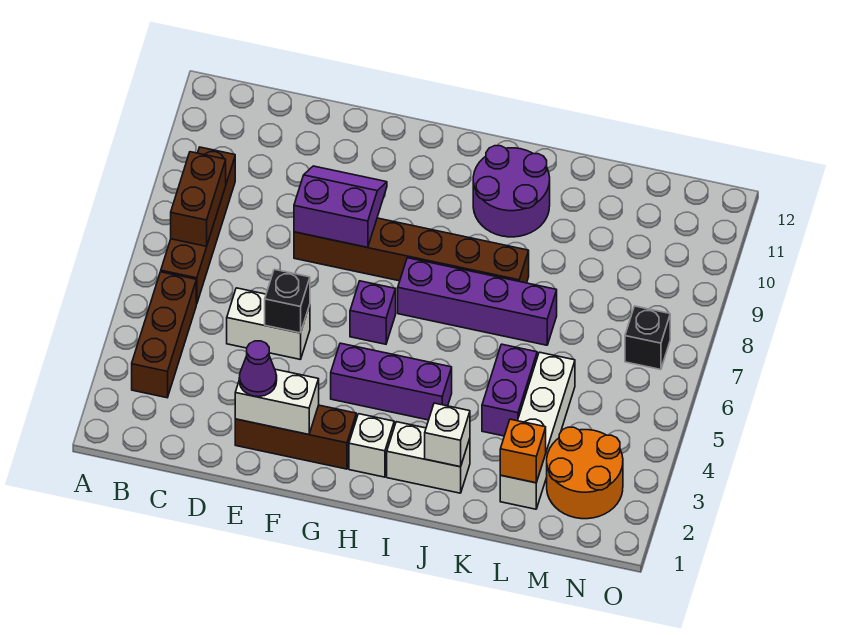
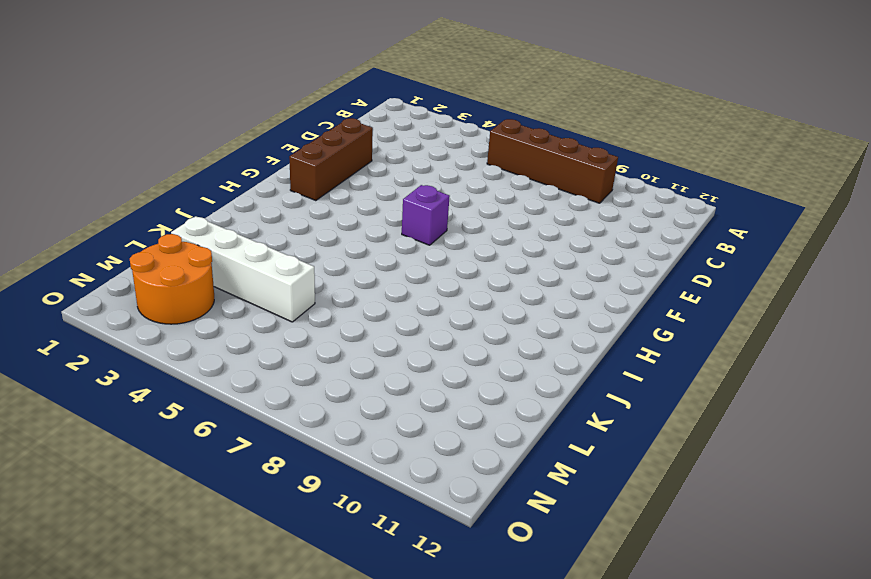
none -> brown brick B3:B5 level 1
none -> white brick D5:E5 level 1
none -> brown brick E8:J8 level 1

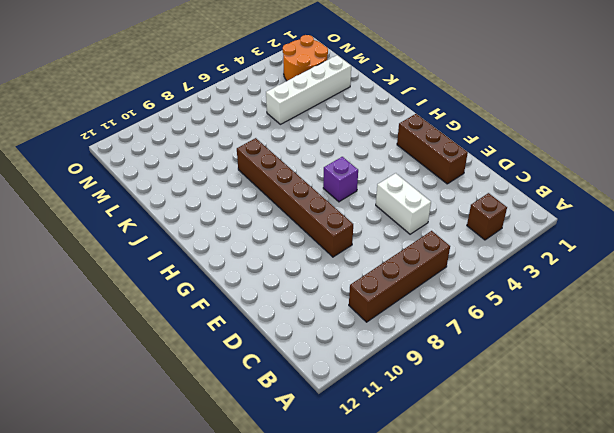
brown brick B3 level 1 -> brown brick B3:B5 level 1
none -> purple brick G4:I4 level 1
none -> white brick H2 level 1
none -> purple brick H7:K7 level 1

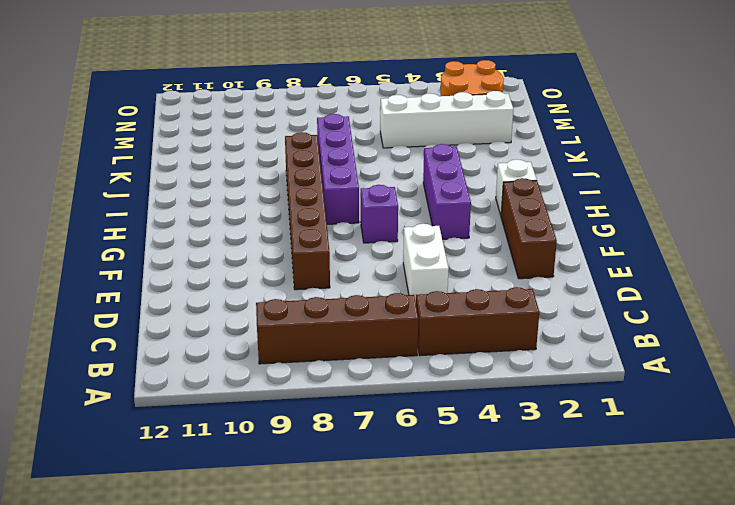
none -> white brick I2:J2 level 1
none -> purple round brick I10:J11 level 1
none -> purple brick K4:K5 level 1

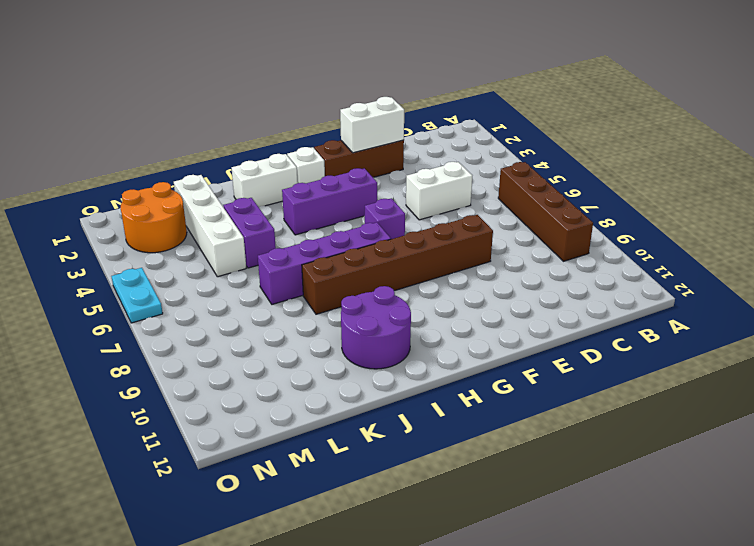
cyan plate O5:O6 level 1 -> none
none -> brown brick B3:B5 level 1
none -> black brick N7 level 1
none -> brown brick B7:B8 level 2

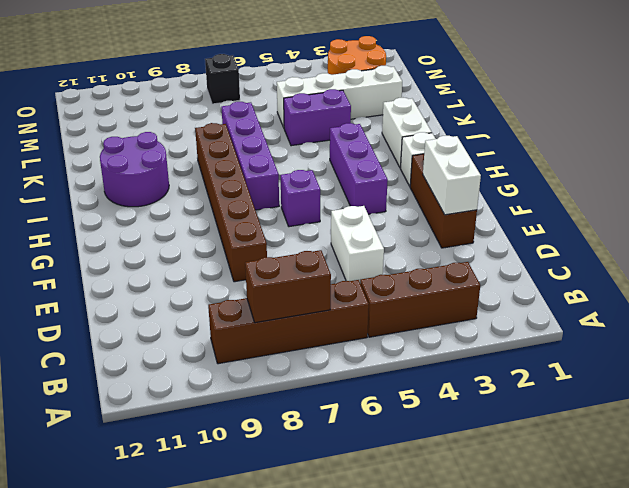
none -> black brick E5 level 2
none -> purple slope E8:F9 level 2 top 8
none -> white brick J2 level 2

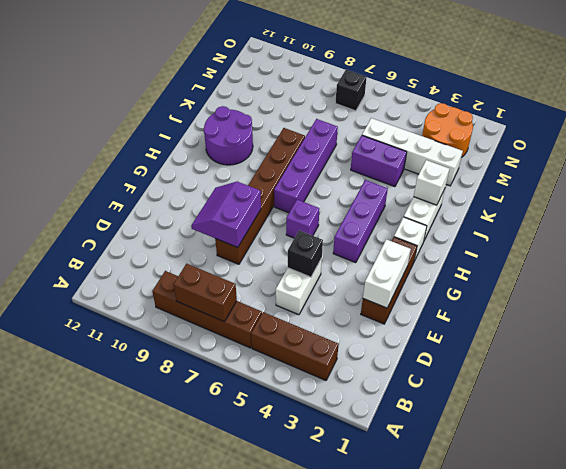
none -> orange brick L2 level 2
none -> purple cone E2 level 3

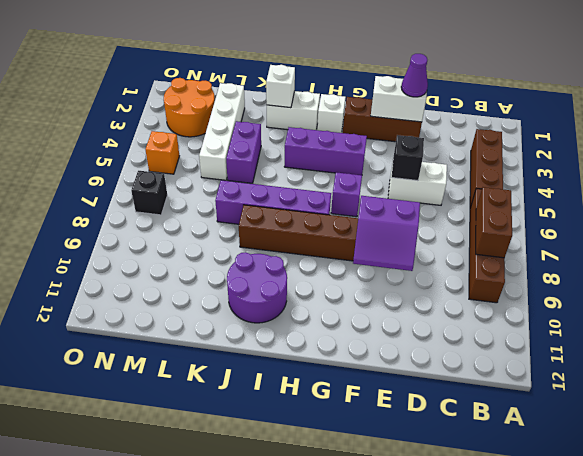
orange brick N5 level 1 -> orange brick L2 level 2

